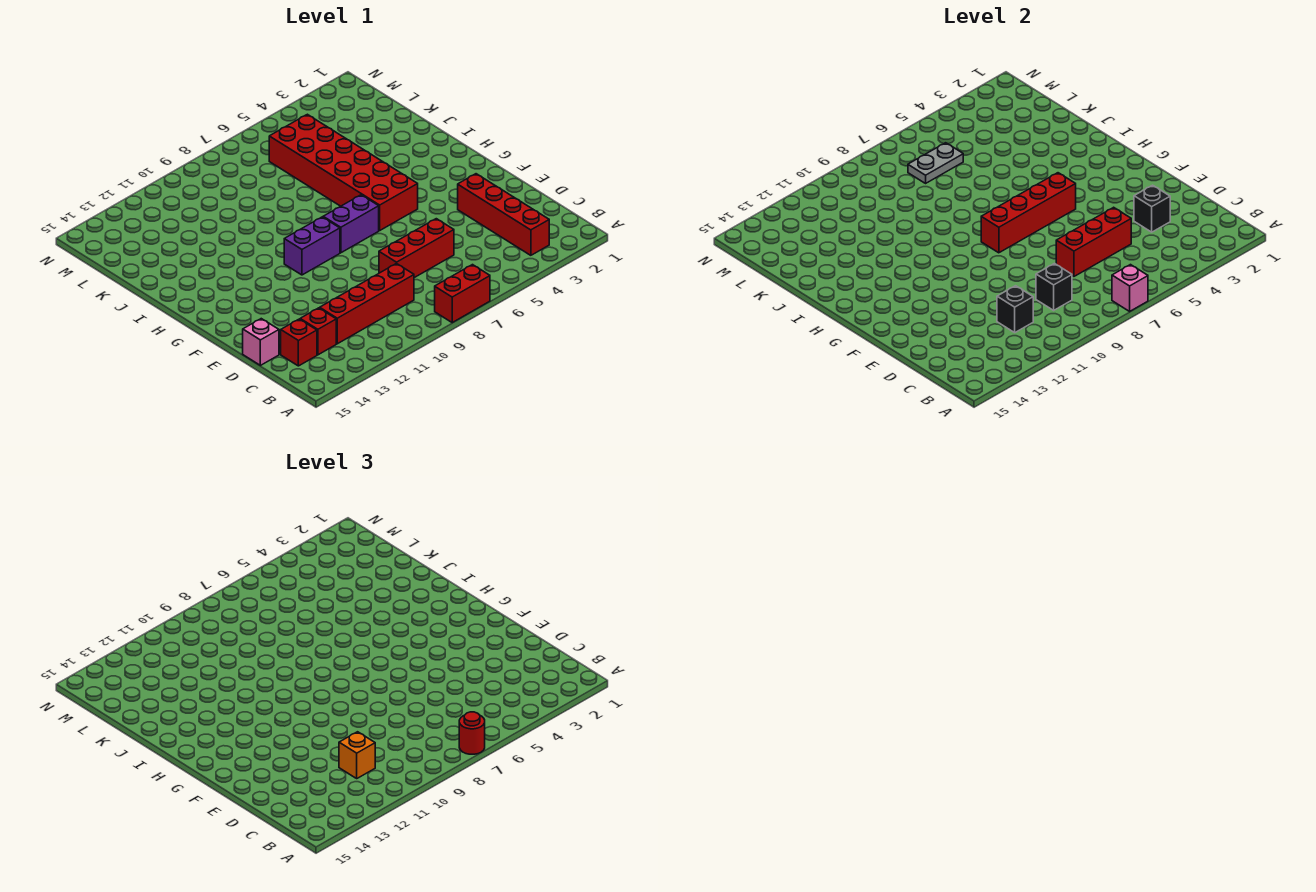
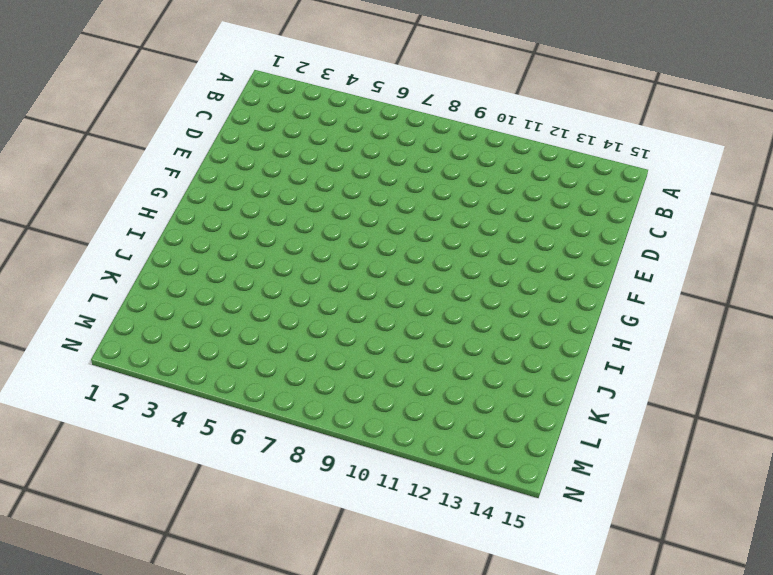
none -> red brick A7:A8 level 1
none -> red brick B3:E3 level 1
none -> red brick C9:C12 level 1

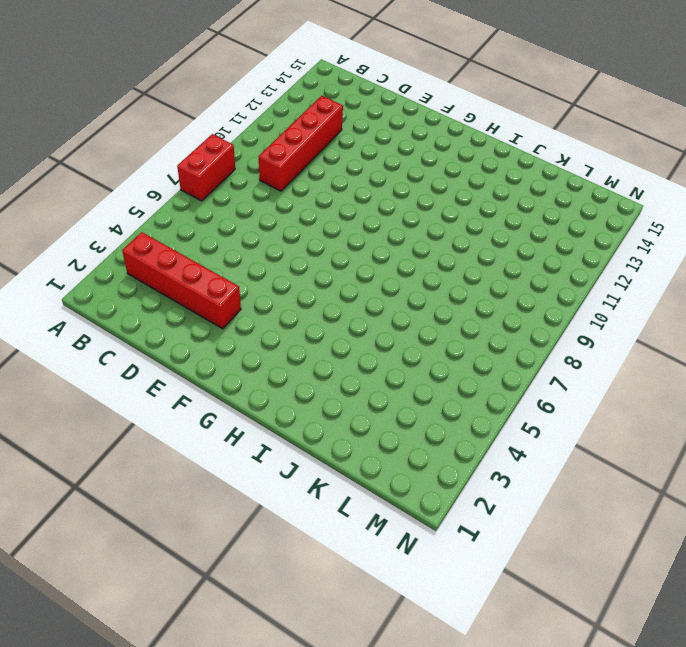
none -> red brick C13 level 1
none -> red brick C14 level 1
none -> red brick D6:D8 level 1

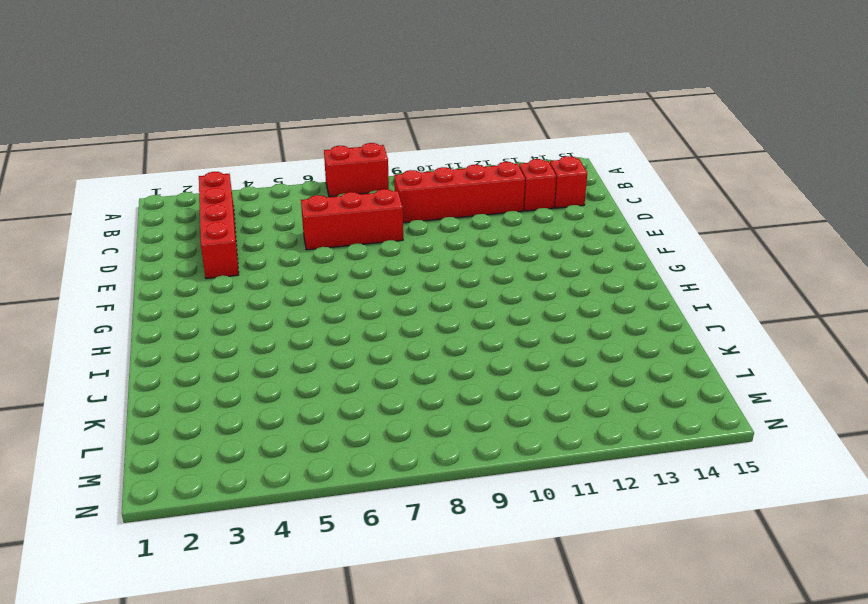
none -> pink brick D15 level 1
none -> red brick G5:L6 level 1
none -> purple brick G7:G8 level 1

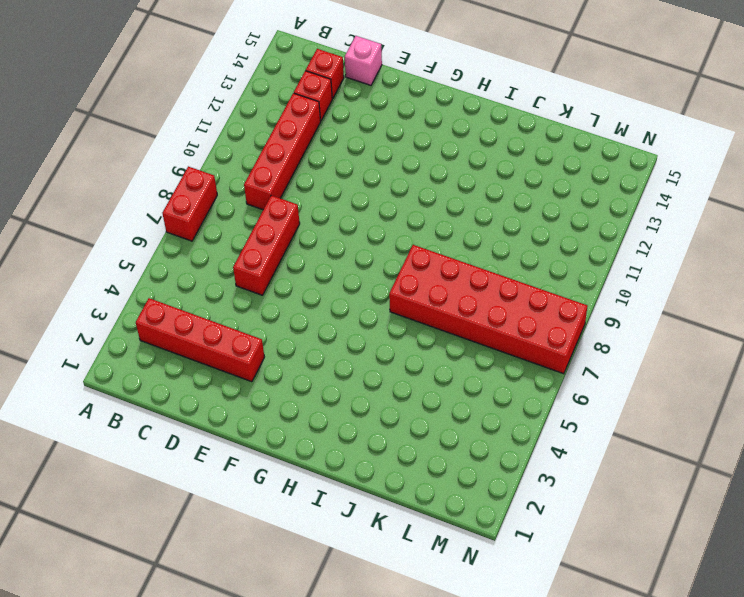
red brick I7:N8 level 1 -> red brick G5:L6 level 1
none -> purple brick G7:G8 level 1
none -> purple brick G9:G10 level 1
none -> pink brick A7 level 2

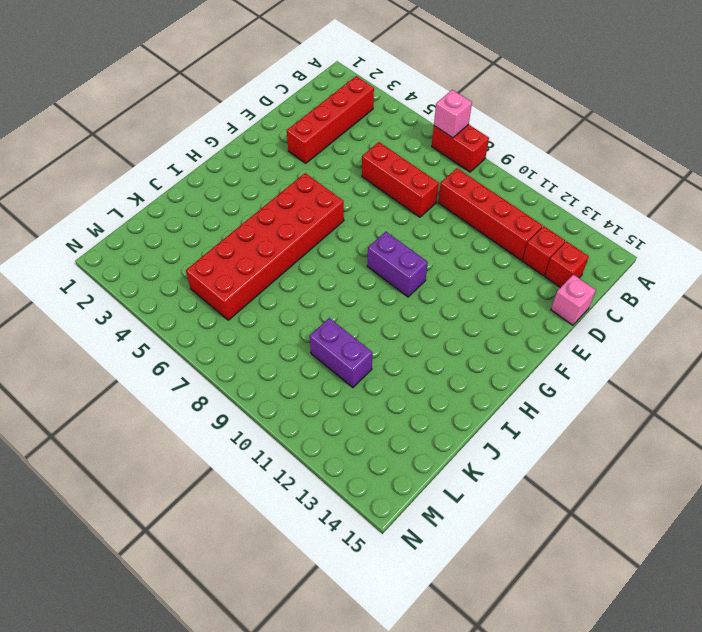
purple brick K10:K11 level 1 -> purple brick G7:G8 level 1
none -> black brick C9 level 2
none -> black brick C11 level 2
none -> black brick D3 level 2

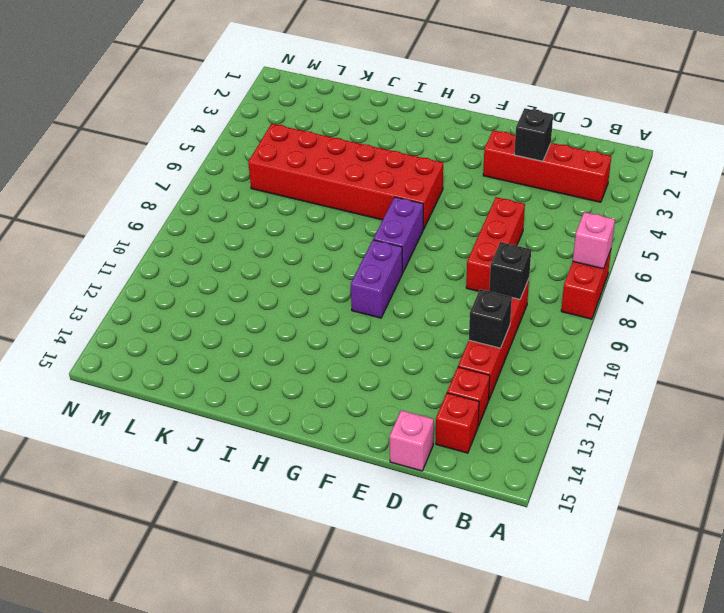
none -> red brick D5:D7 level 2
none -> red brick G5:G8 level 2
none -> grey plate L6:L7 level 2

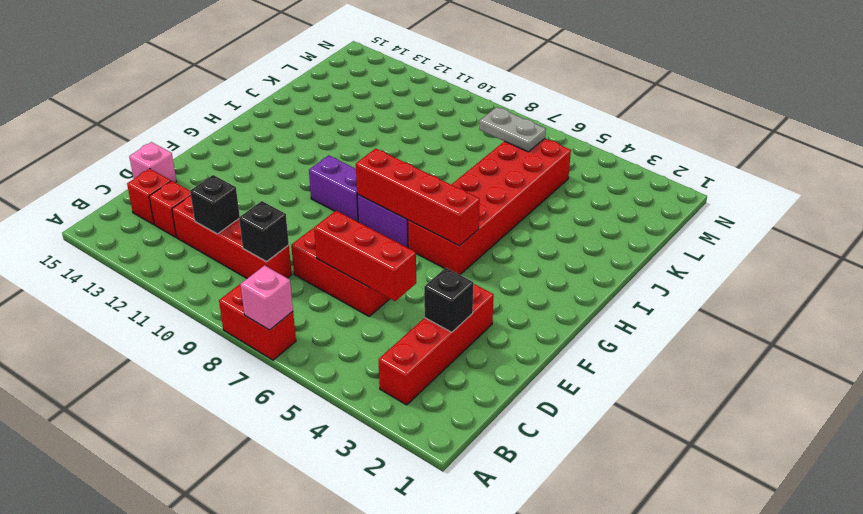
none -> red round brick A7 level 3
none -> orange brick C11 level 3

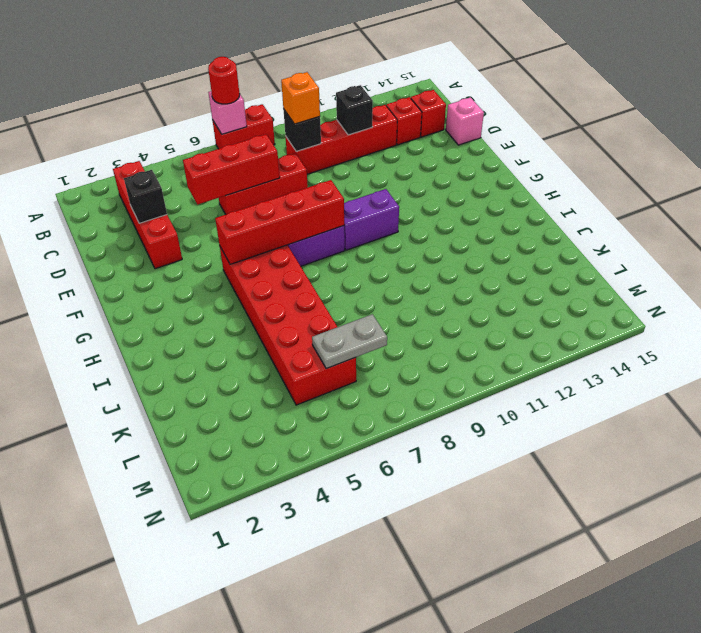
orange brick C9 level 3 -> orange brick C11 level 3

